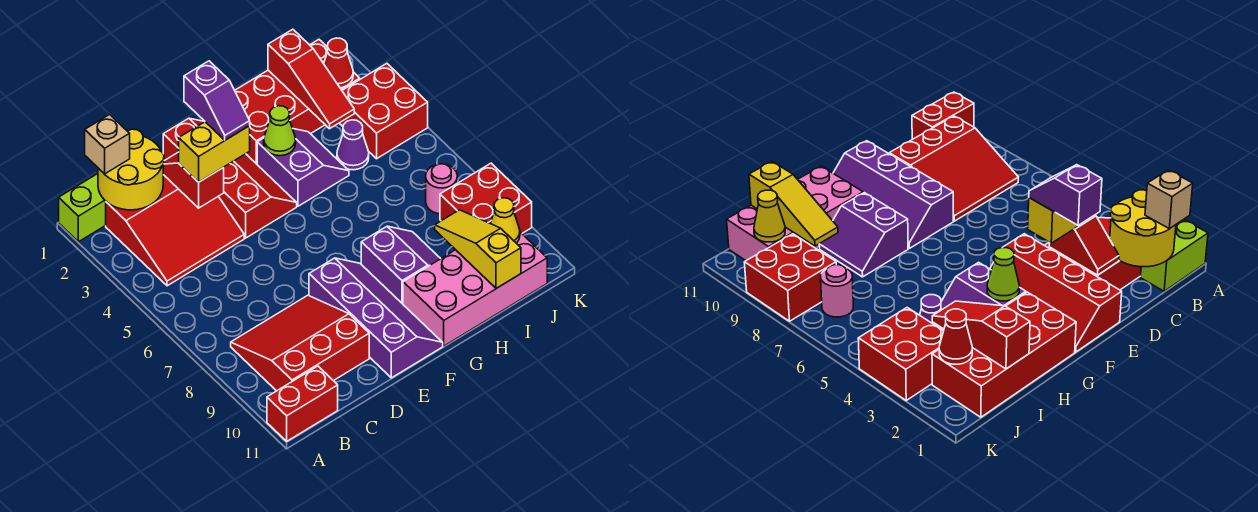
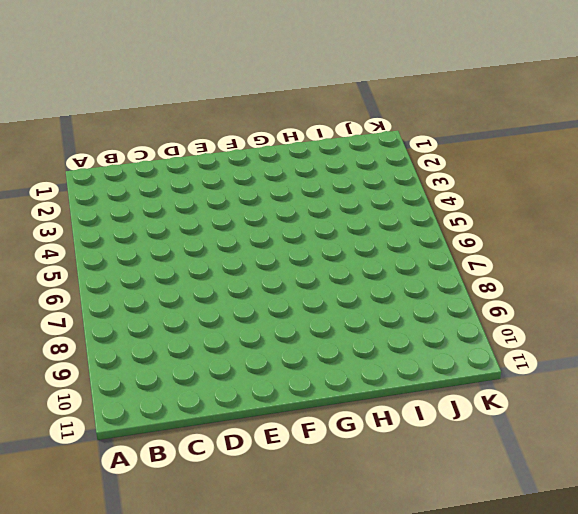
none -> lime brick A1:B1 level 1
none -> red brick A11:B11 level 1
none -> red slope B2:D4 level 1 top 2

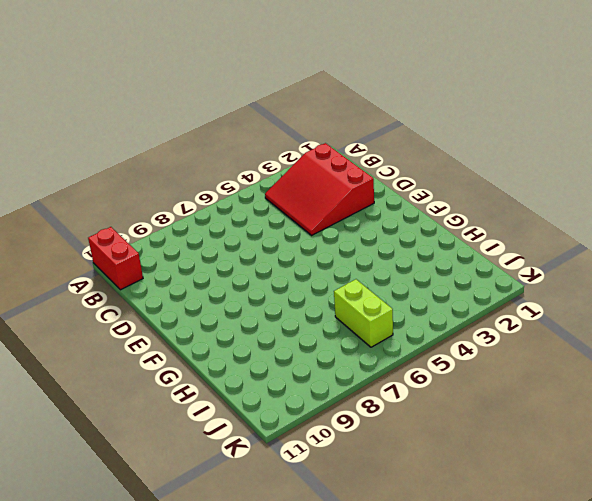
lime brick I6:J6 level 1 -> lime brick A1:B1 level 1
none -> red slope B8:D10 level 1 top 10
none -> red slope E1:F4 level 1 top E
none -> purple slope E8:F11 level 1 top E

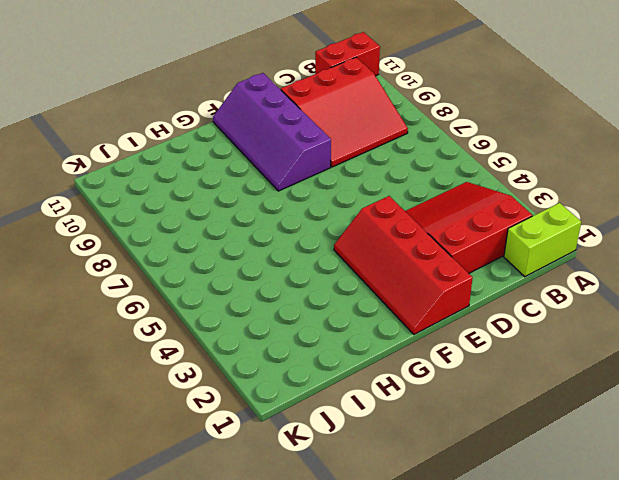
none -> red brick G1:J2 level 1
none -> purple slope G3:H4 level 1 top G
none -> purple slope G8:H9 level 1 top G

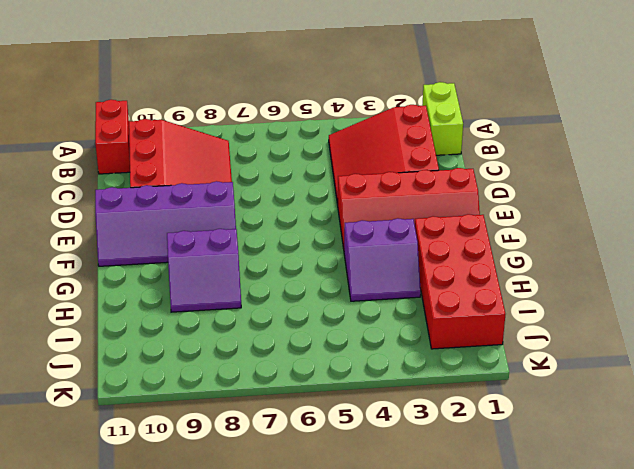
none -> pink brick G10:J11 level 1
none -> purple cone I4 level 1
none -> red brick J3:K4 level 1

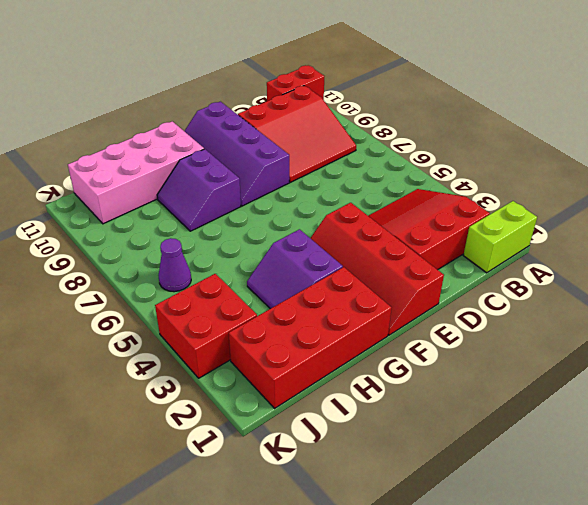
purple cone J6 level 1 -> purple cone I4 level 1
none -> pink round brick J7 level 1
none -> red brick J8:K9 level 1
none -> yellow round brick B1:C2 level 2

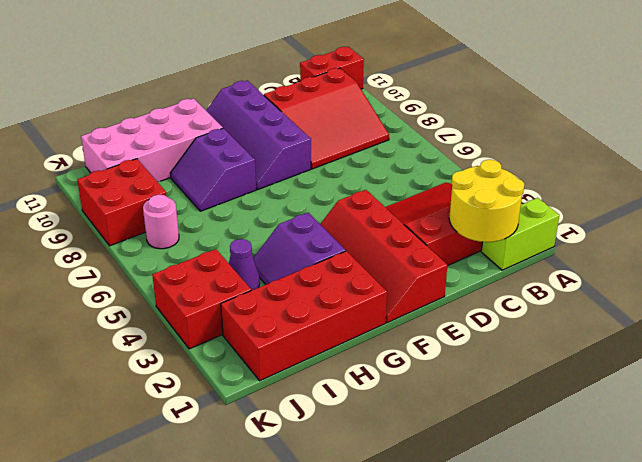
none -> red slope D2:D3 level 2 top 3
none -> lime cone G3 level 2
none -> red slope I1:I3 level 2 top 1

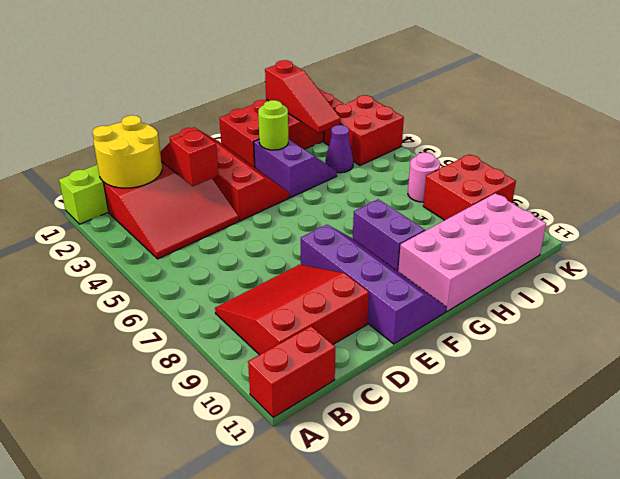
lime round brick G3 level 2 -> lime cone G3 level 2
none -> yellow slope I9:I11 level 2 top 11
none -> red cone J2 level 2
none -> yellow cone J10 level 2

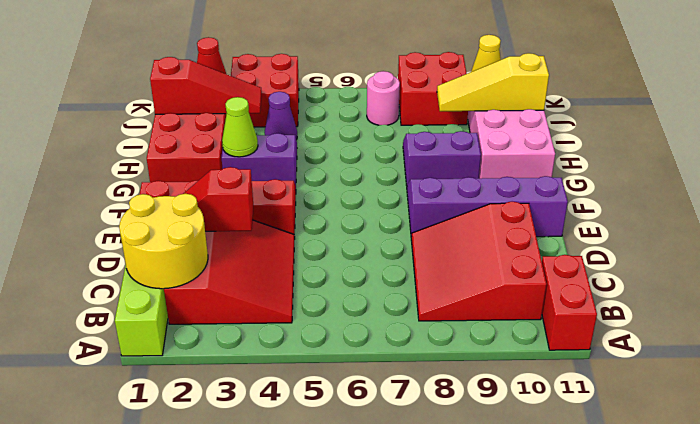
none -> tan brick B1 level 3
none -> yellow brick D3:E3 level 3
none -> purple slope E2:E3 level 4 top 2

